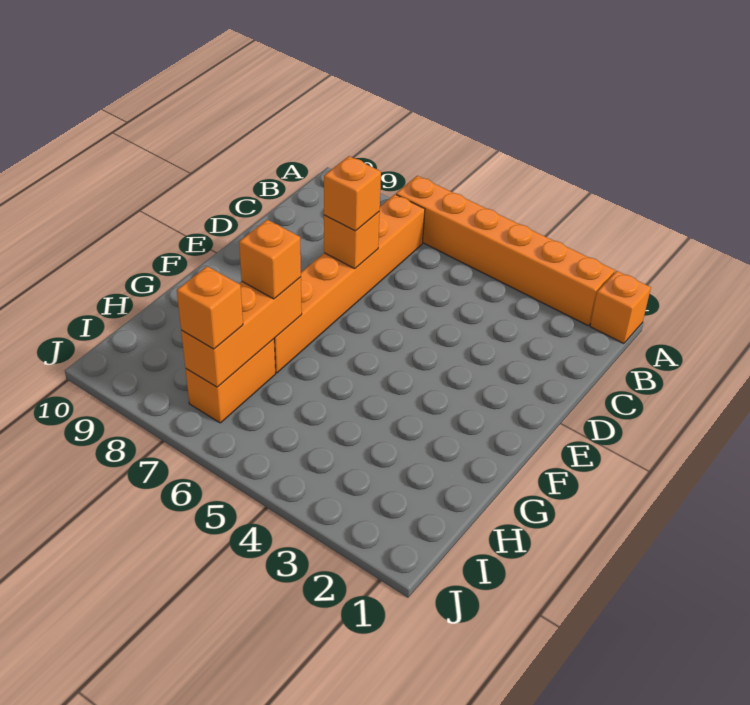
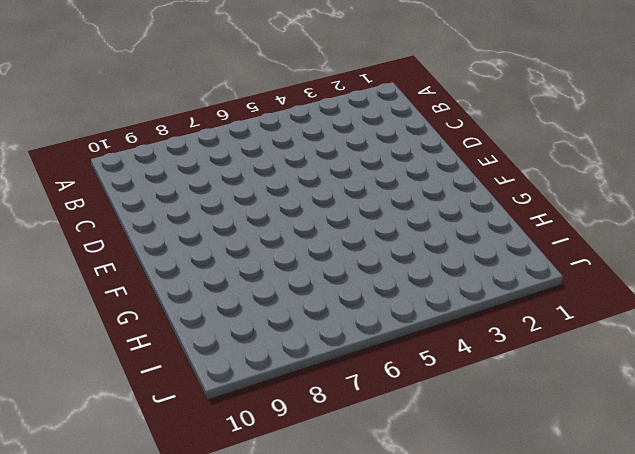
none -> orange brick A1 level 1
none -> orange brick A2:A7 level 1

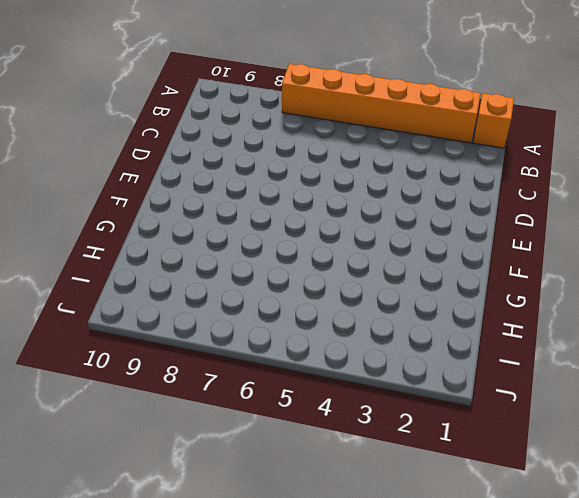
none -> orange brick B7:G7 level 1
none -> orange brick H7:I7 level 1

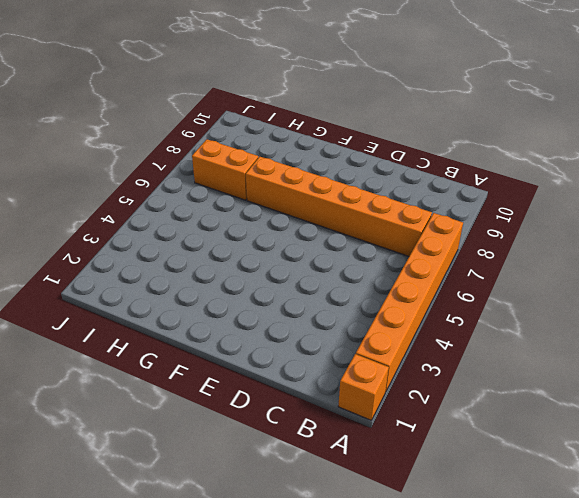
none -> orange brick D7 level 2
none -> orange brick G7:I7 level 2

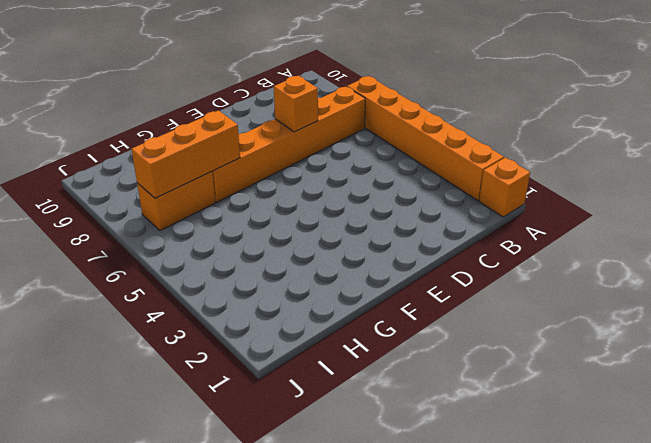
none -> orange brick D7 level 3
none -> orange brick G7 level 3

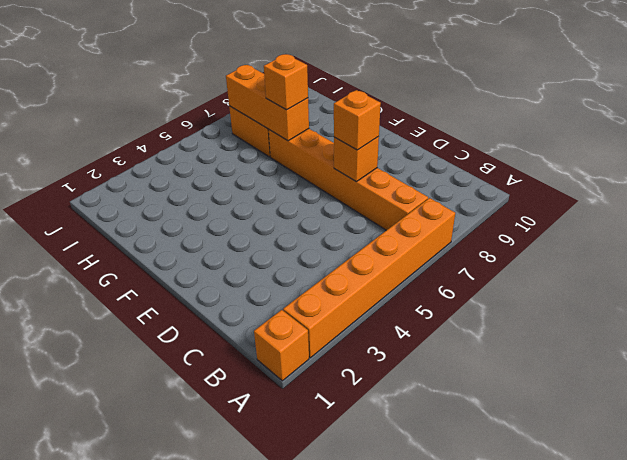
none -> orange brick I7 level 3

